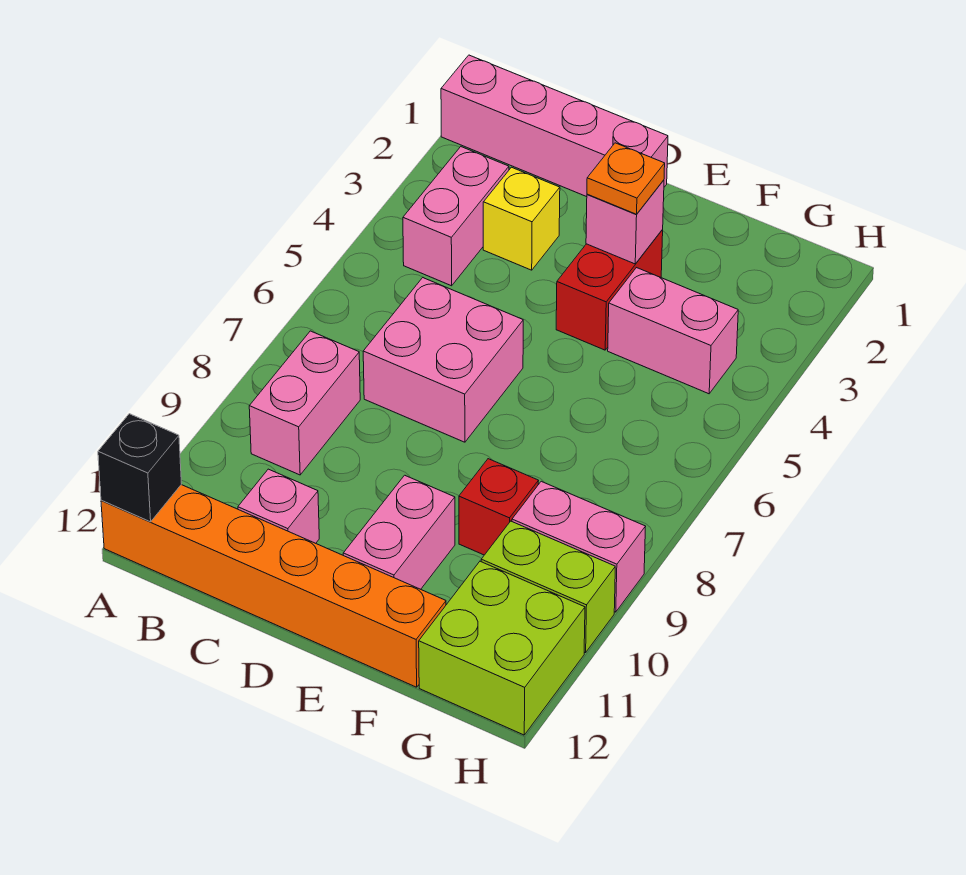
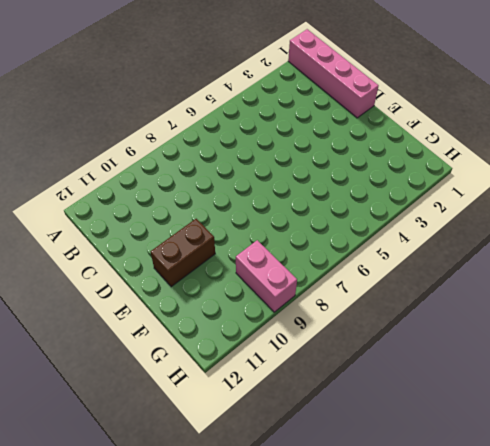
brown brick E10:E11 level 1 -> pink brick E10:E11 level 1
none -> orange brick A12:F12 level 1
none -> pink brick B3:B4 level 1
none -> pink brick B8:B9 level 1

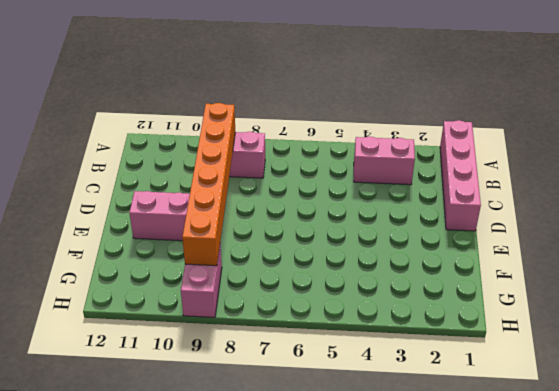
orange brick B9:G9 level 2 -> orange brick A12:F12 level 1
none -> yellow brick C3 level 1
none -> pink brick C6:D7 level 1
none -> pink brick C11 level 1

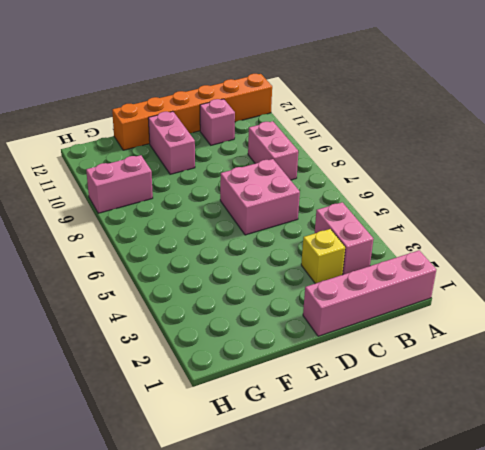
none -> red brick E3:E4 level 1
none -> pink brick F4:G4 level 1
none -> red brick F9 level 1

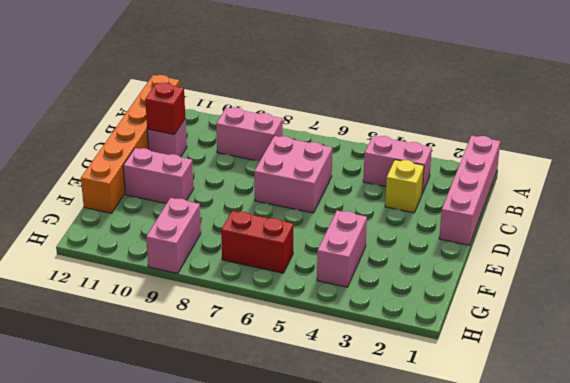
red brick C11 level 2 -> red brick F9 level 1
red brick G6:G7 level 1 -> red brick E3:E4 level 1
none -> lime brick G10:H10 level 1
none -> lime brick G11:H12 level 1
none -> black brick A12 level 2

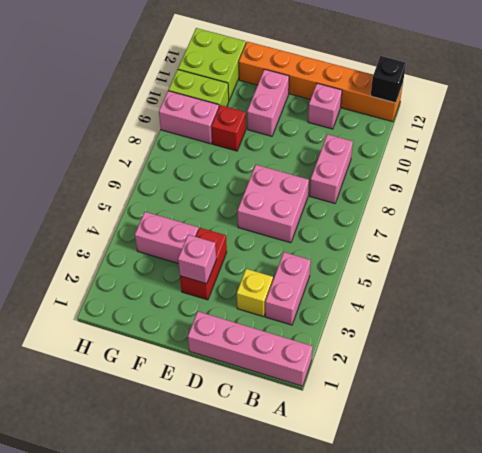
none -> orange plate E3 level 3

